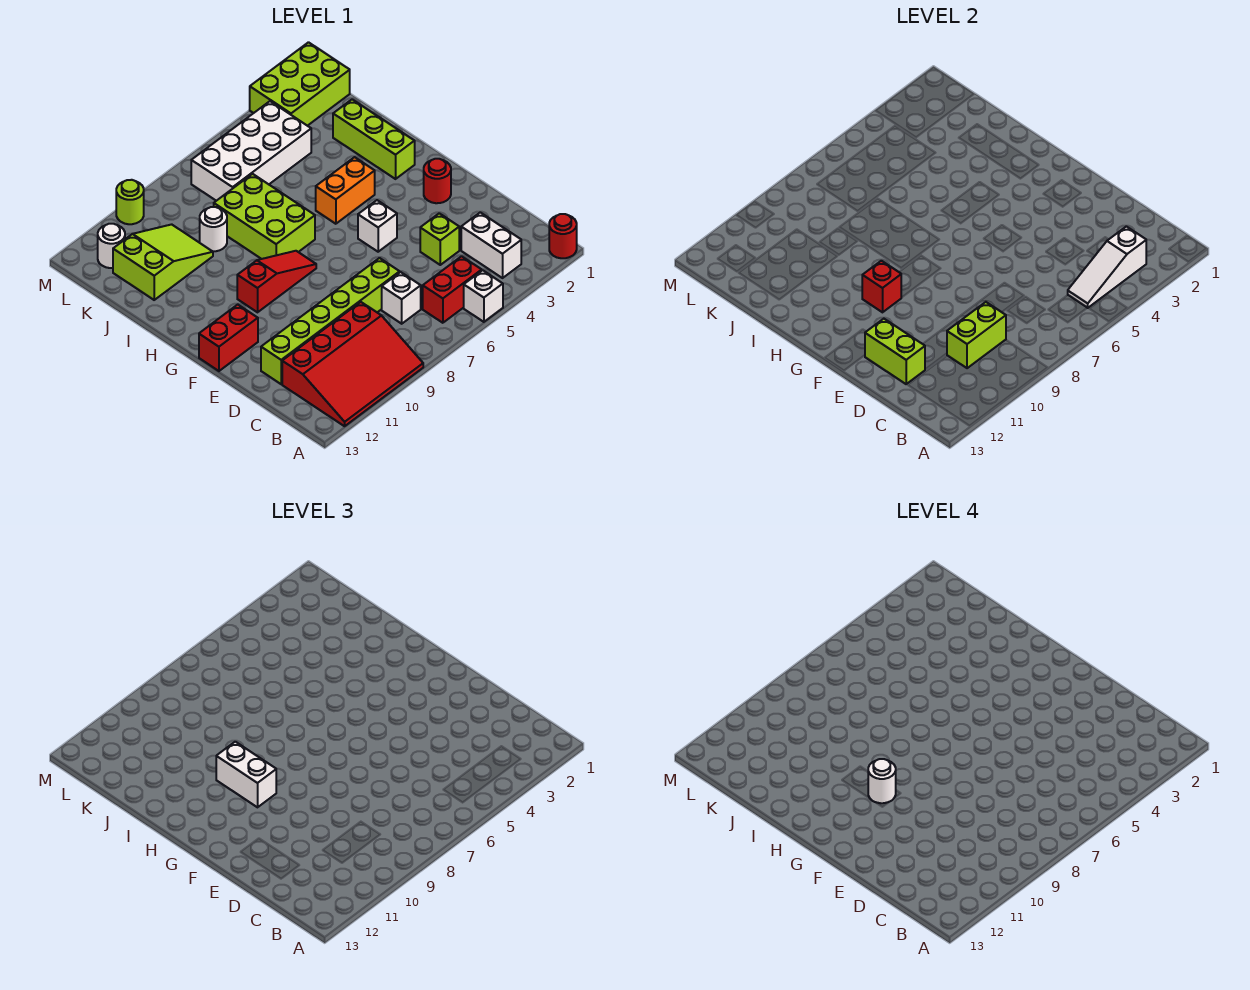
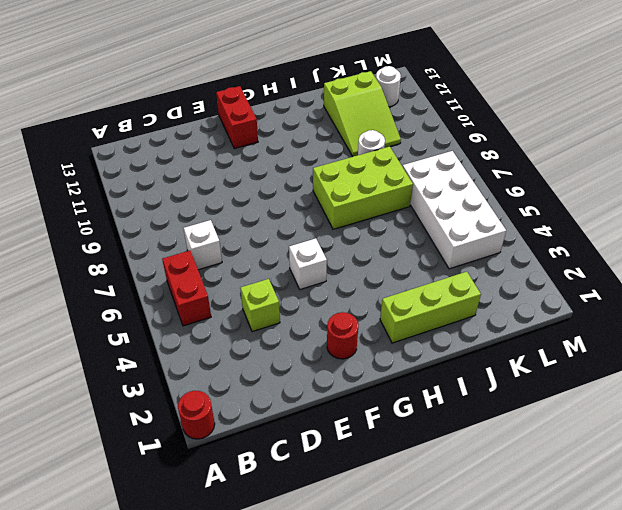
none -> white brick A5 level 1
none -> red slope A9:C12 level 1 top C
none -> white brick B3:C3 level 1

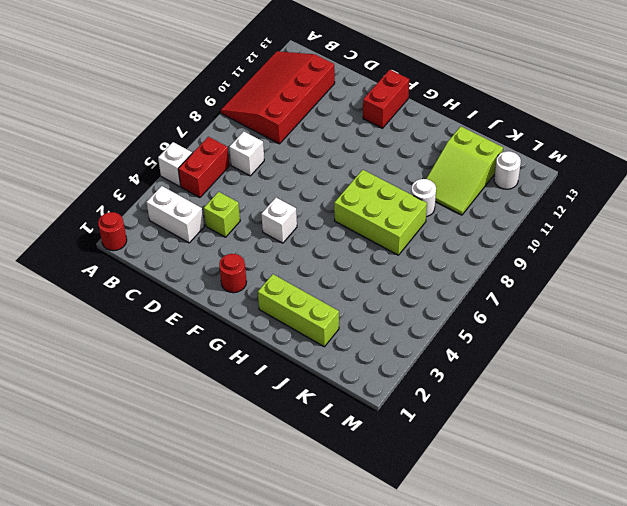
none -> lime brick D7:D12 level 1
none -> red slope G8:G10 level 1 top 10
none -> orange brick H4:H5 level 1

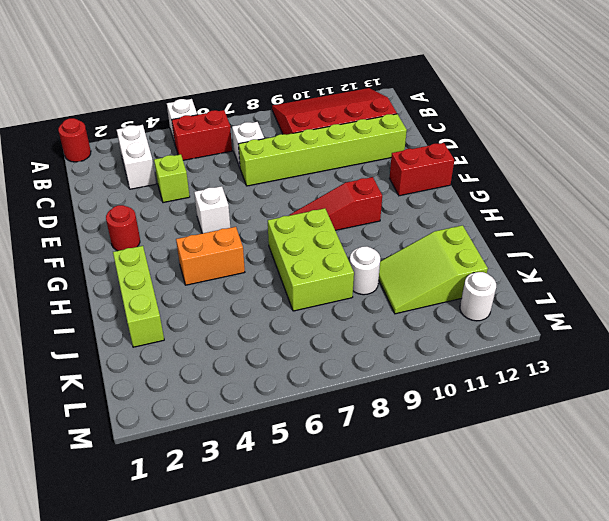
none -> white brick K4:L7 level 1
none -> lime brick L1:M3 level 1
none -> lime round brick M10 level 1

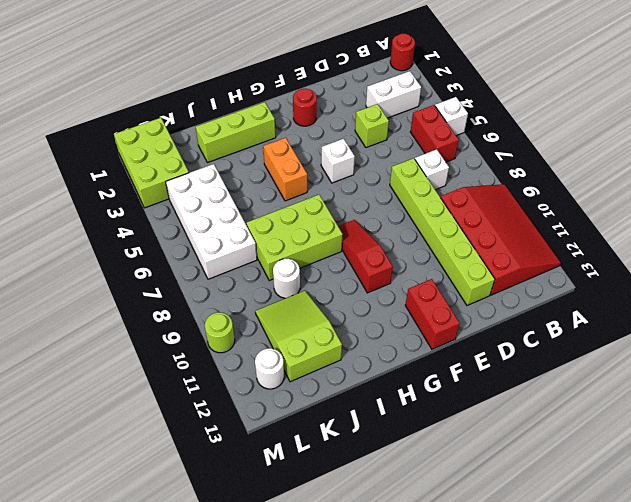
none -> white slope B3:B5 level 2 top 3
none -> lime brick C9:C10 level 2
none -> lime brick D12:E12 level 2

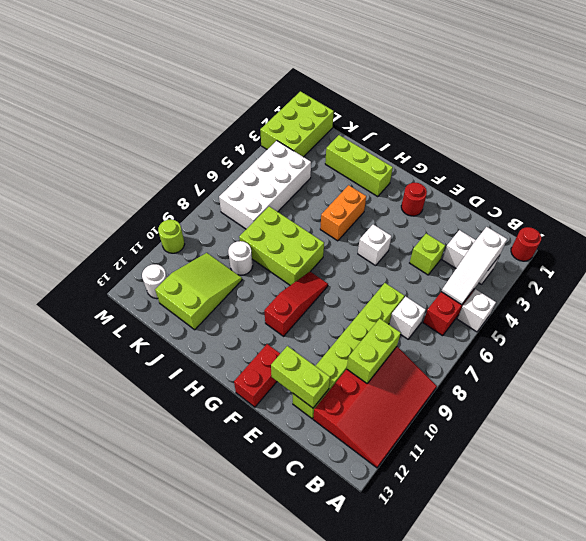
none -> red brick G10 level 2
none -> white brick G10:H10 level 3
none -> white round brick G10 level 4

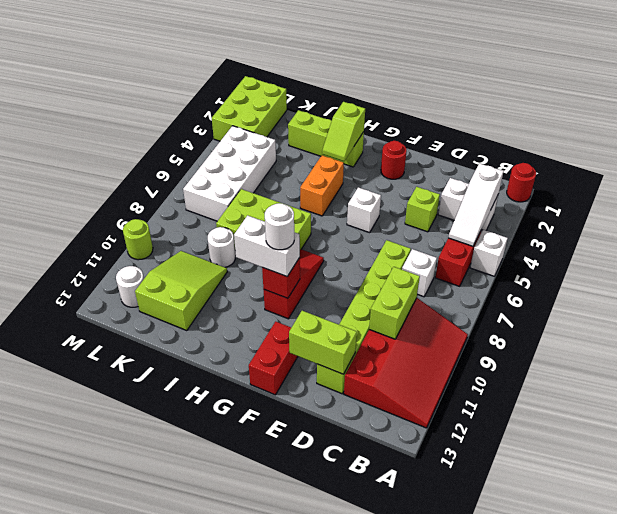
lime slope H2:H3 level 2 top 2 -> none

